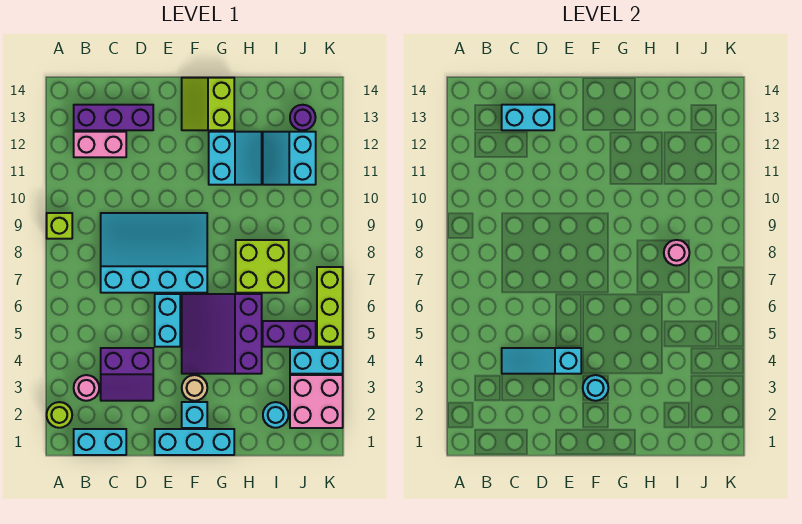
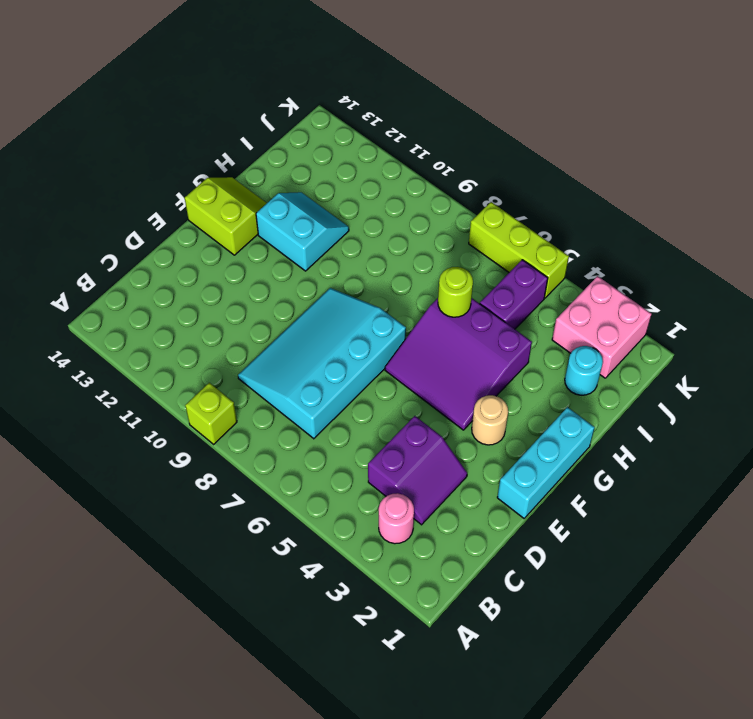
lime slope F13:G14 level 1 top F -> lime slope F13:G14 level 1 top G
lime round brick H6 level 2 -> lime round brick A2 level 1
none -> cyan brick B1:C1 level 1
none -> pink brick B12:C12 level 1
none -> purple brick B13:D13 level 1

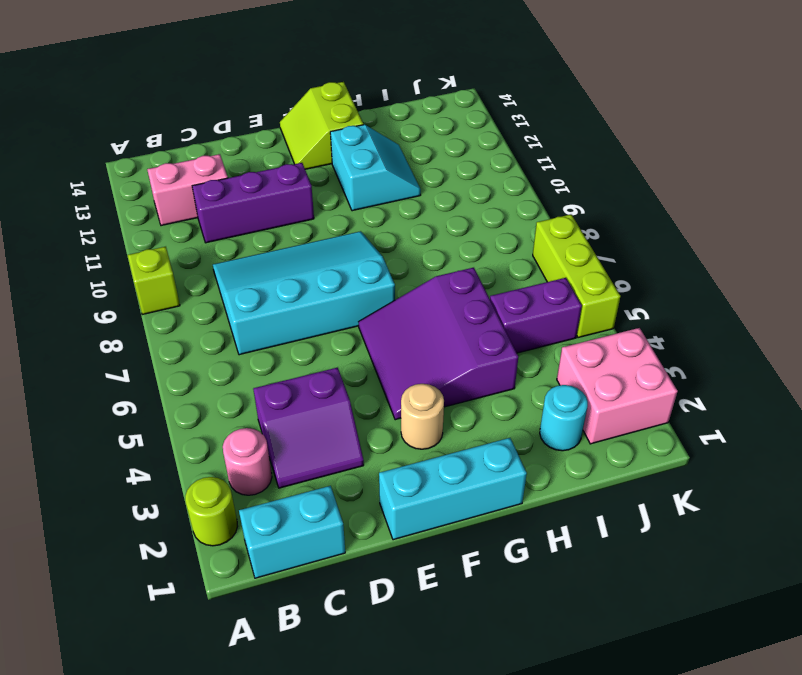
purple brick C11:E11 level 1 -> purple brick B13:D13 level 1
none -> cyan brick E5:E6 level 1
none -> cyan brick F2 level 1
none -> lime brick H7:I8 level 1

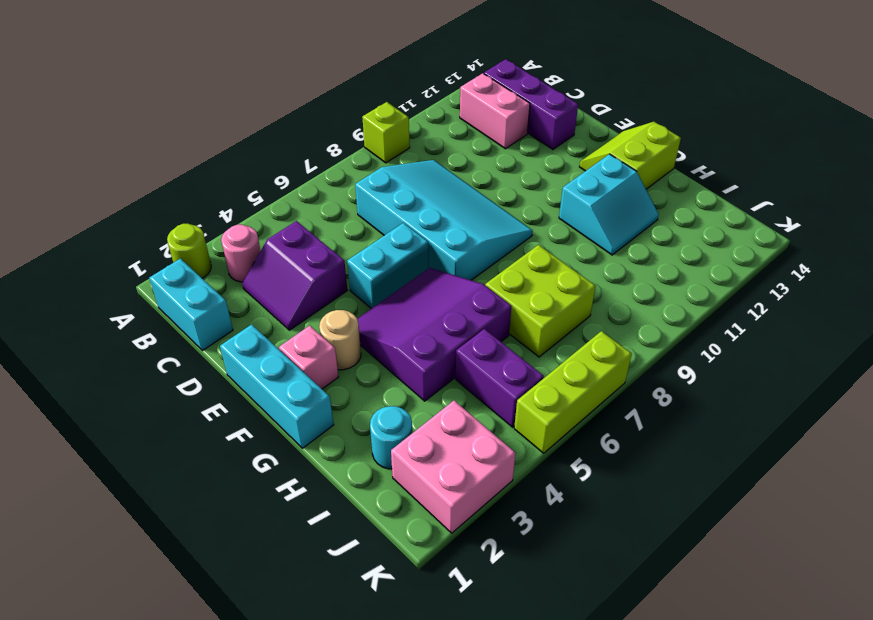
pink brick F2 level 1 -> cyan brick F2 level 1
none -> cyan slope I11:J12 level 1 top J
none -> cyan brick J4:K4 level 1
none -> purple round brick J13 level 1

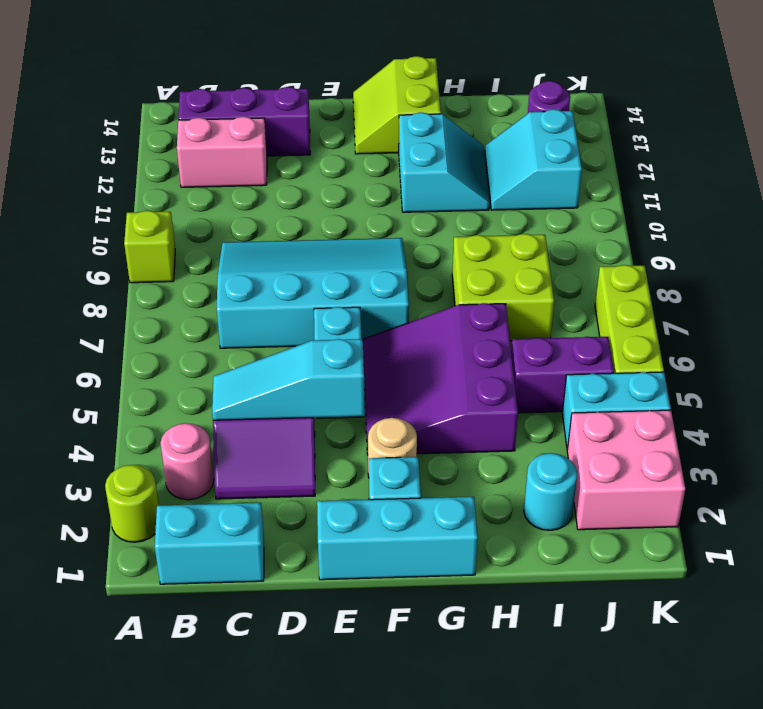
none -> cyan brick C13:D13 level 2
none -> cyan round brick F3 level 2
none -> pink round brick I8 level 2

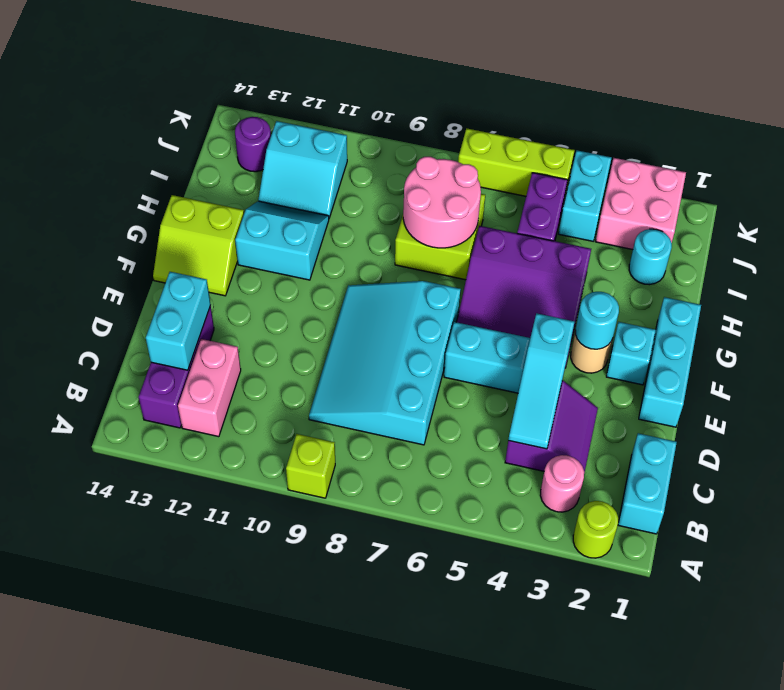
pink round brick H7:I8 level 2 -> pink round brick I8 level 2

